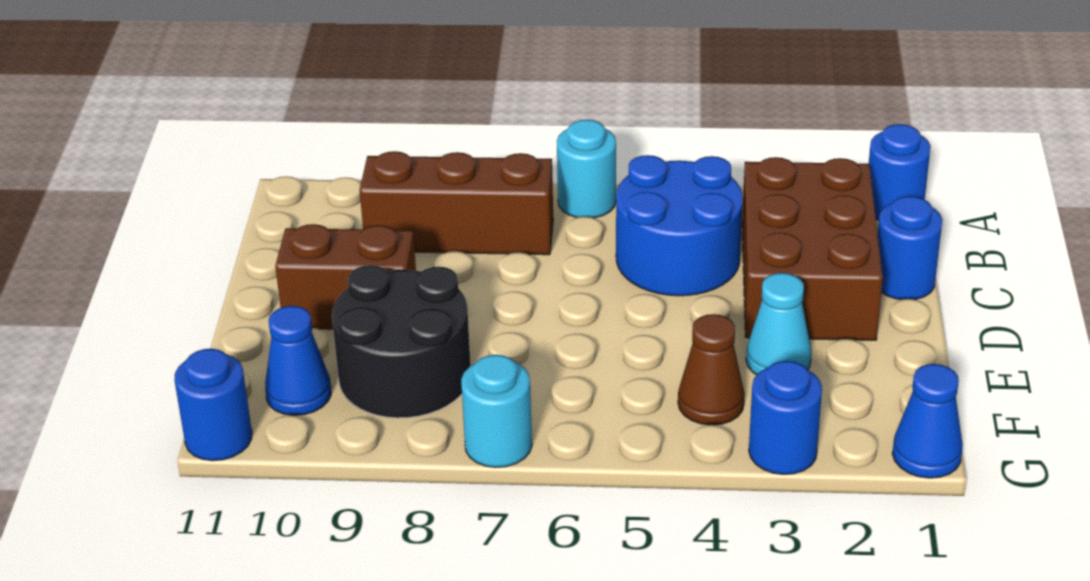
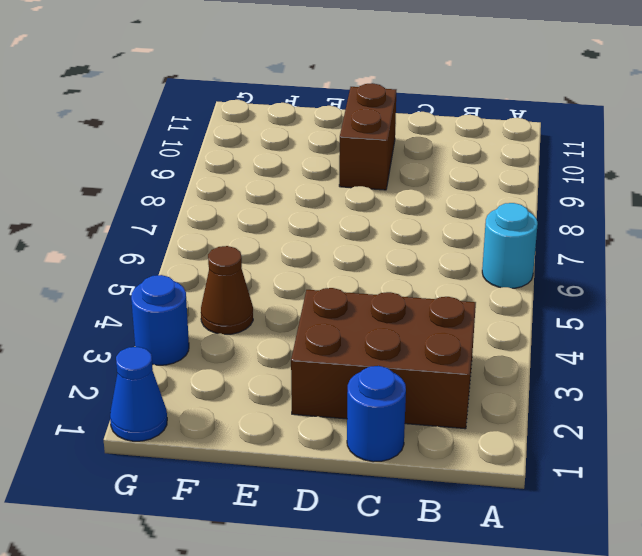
none -> blue round brick A1 level 1
none -> blue round brick B4:C5 level 1
none -> brown brick B7:B9 level 1

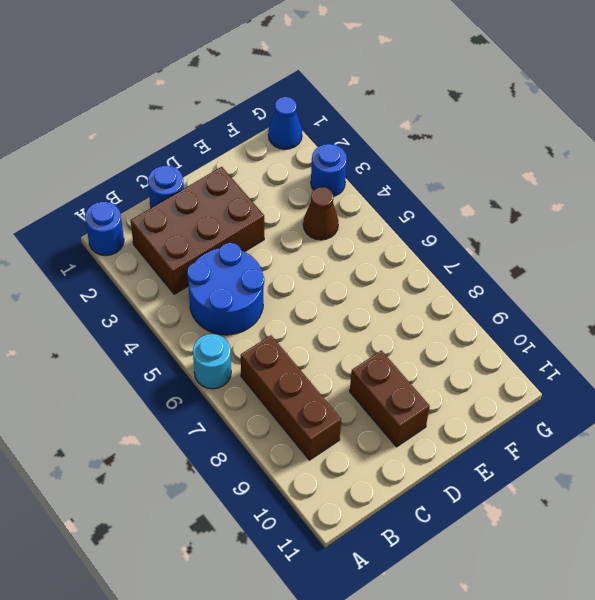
none -> cyan cone E3 level 1
none -> black round brick E8:F9 level 1
none -> blue cone F10 level 1

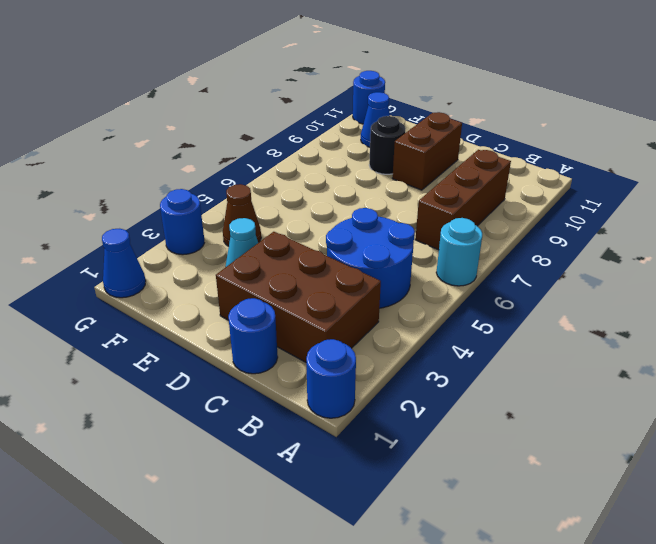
black round brick E9 level 1 -> black round brick E8:F9 level 1
none -> cyan round brick G7 level 1

